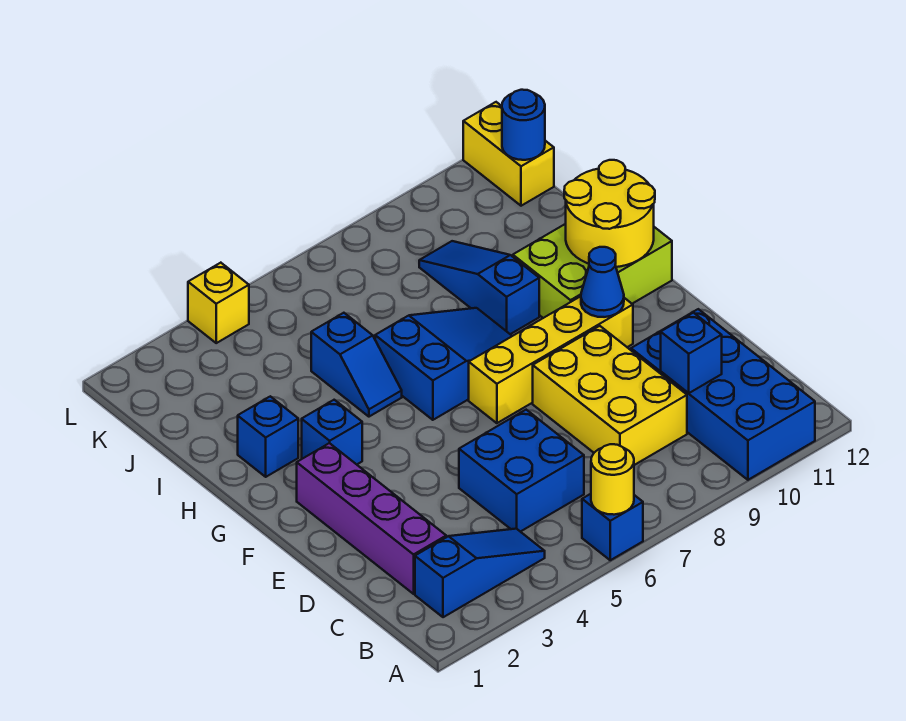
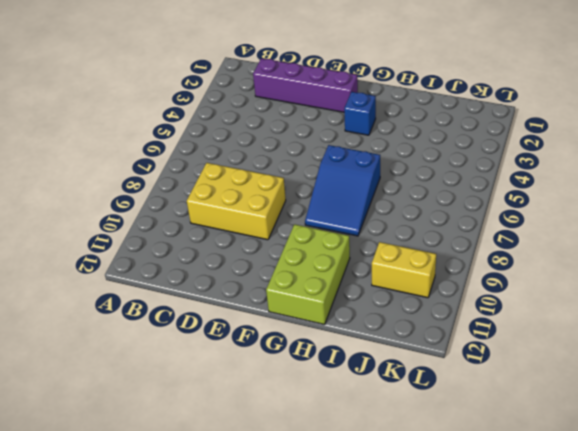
yellow brick J10:K10 level 1 -> yellow brick K12:L12 level 1
none -> blue brick A6 level 1
none -> blue brick A10:D11 level 1
none -> blue slope B2:B4 level 1 top 2

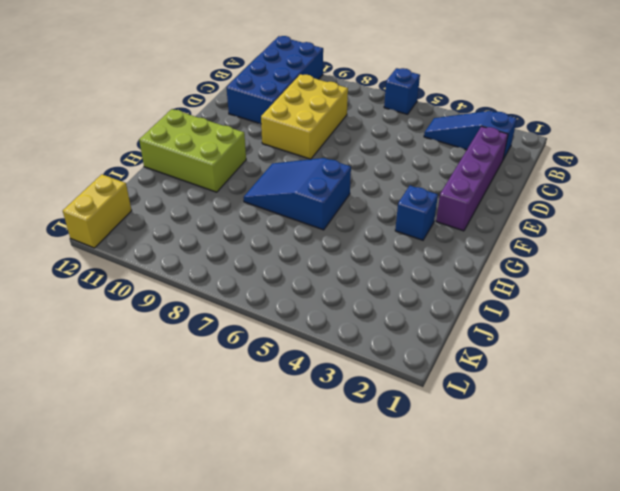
none -> blue brick C5:D6 level 1
none -> yellow brick F7:F10 level 1
none -> blue brick H2 level 1

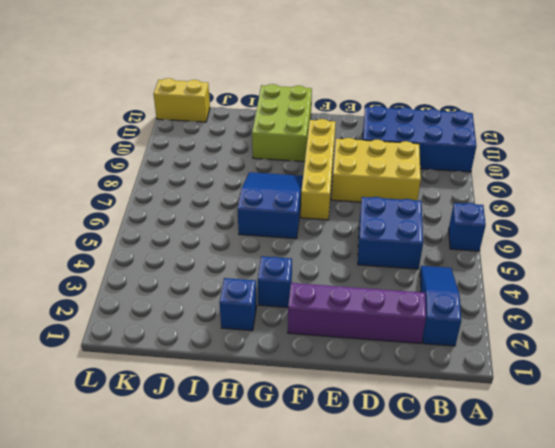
none -> blue slope H5:I5 level 1 top I
none -> blue slope H9:J9 level 1 top H
none -> yellow brick L4 level 1

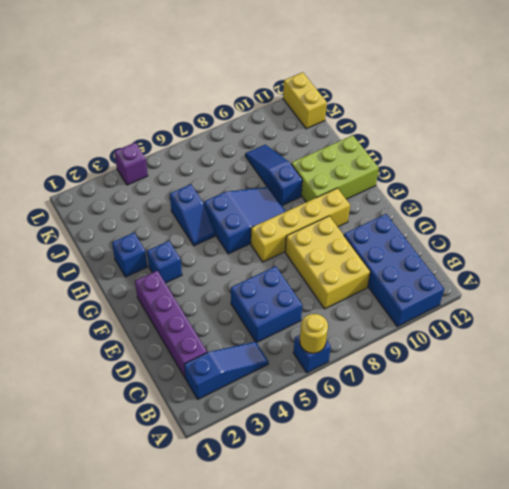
purple brick L4 level 1 -> yellow brick L4 level 1
none -> blue brick C10 level 2
none -> blue cone F10 level 2
none -> yellow round brick G11:H12 level 2

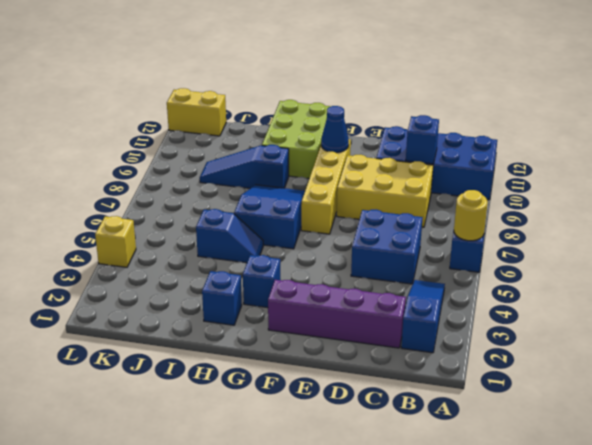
none -> yellow round brick G11:H12 level 2
none -> blue round brick K12 level 2

